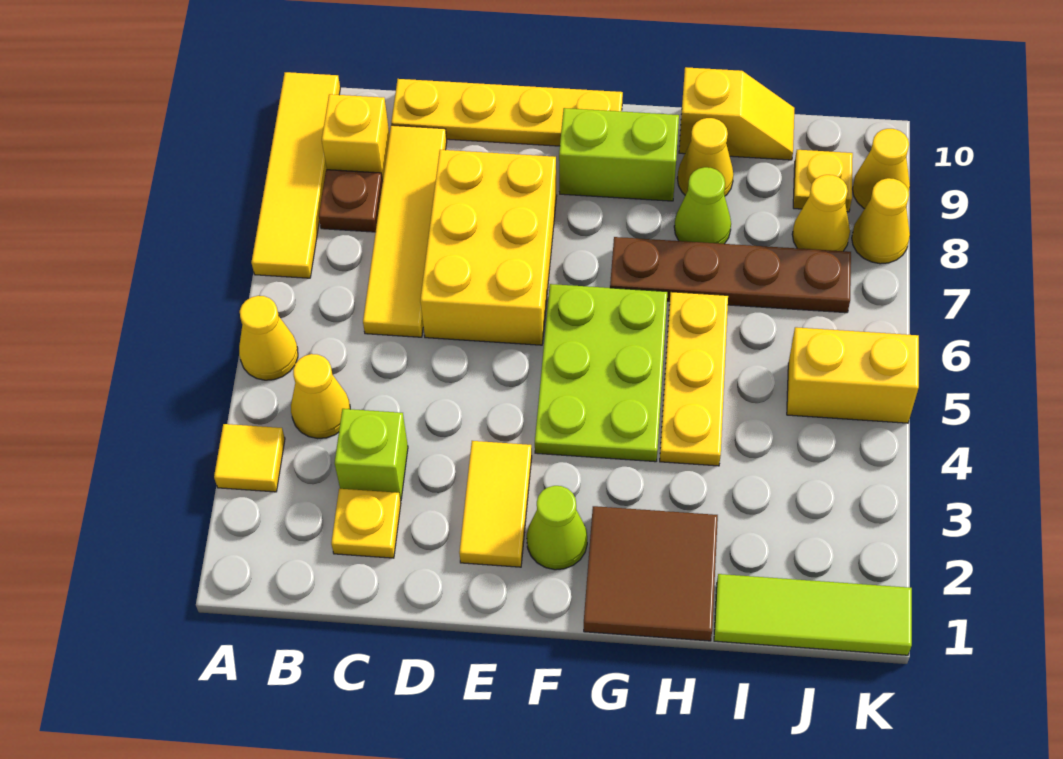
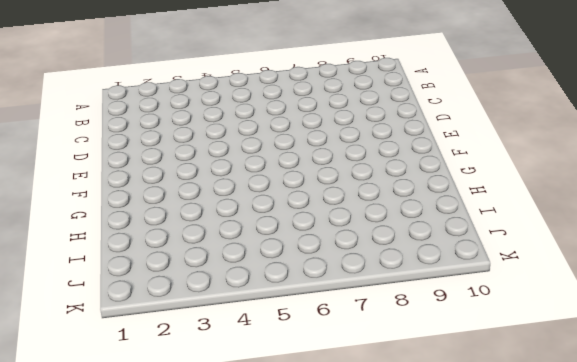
none -> yellow tile A3 level 1
none -> yellow cone A5 level 1
none -> yellow tile A7:A10 level 1

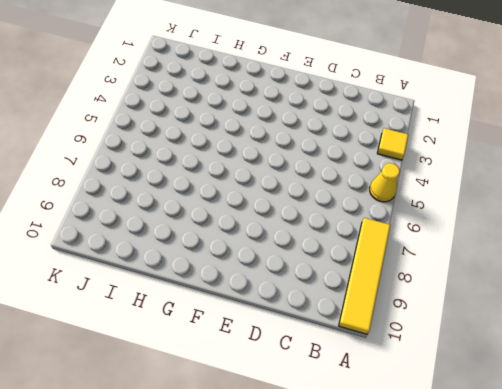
none -> yellow cone B4 level 1
none -> brown plate B8 level 1
none -> yellow brick B9 level 1

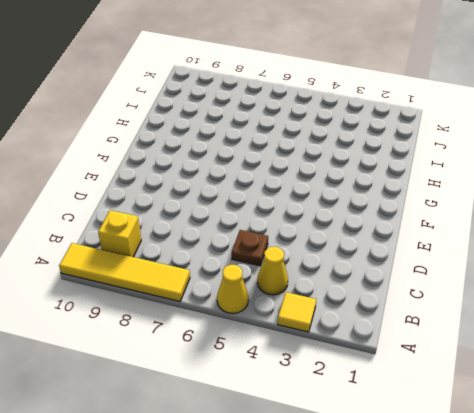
brown plate C5 level 1 -> brown plate B8 level 1
none -> yellow plate C2 level 1
none -> lime brick C3 level 1
none -> yellow tile C6:C9 level 1

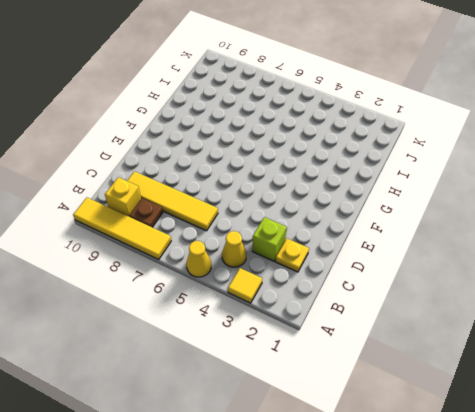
none -> yellow plate C10:F10 level 1
none -> yellow brick D6:E8 level 1
none -> yellow tile E2:E3 level 1

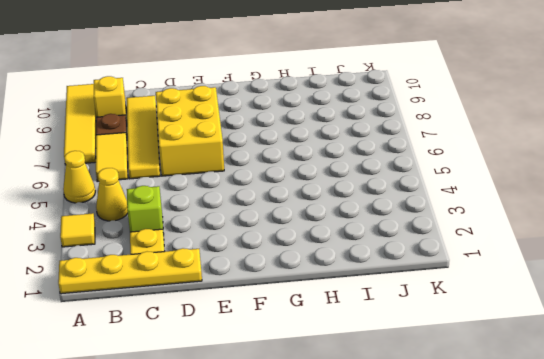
yellow plate A1:D1 level 1 -> yellow plate C10:F10 level 1
yellow tile B6:B7 level 1 -> yellow tile E2:E3 level 1
none -> lime cone F2 level 1
none -> lime plate F4:G6 level 1
none -> lime brick F9:G9 level 1

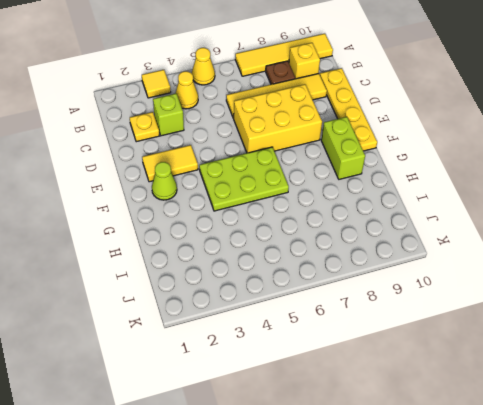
none -> brown tile G1:H2 level 1
none -> brown plate G7:J7 level 1
none -> yellow plate H4:H6 level 1

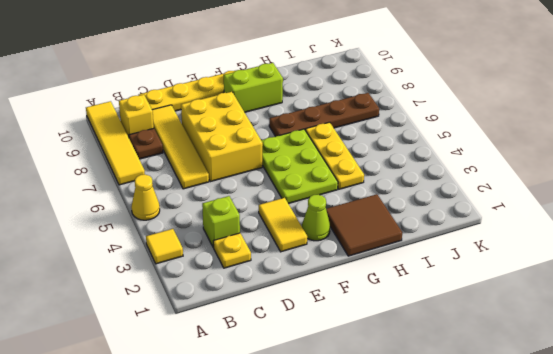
none -> yellow cone B4 level 1
none -> lime cone H8 level 1
none -> yellow cone H9 level 1

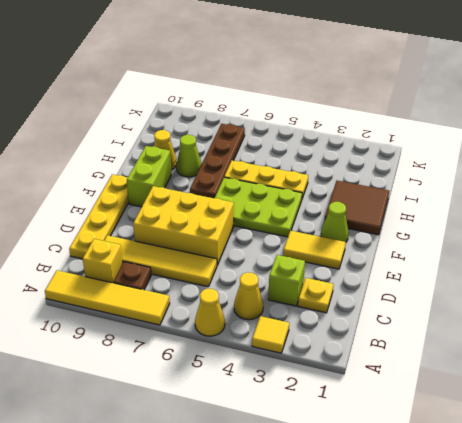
none -> yellow slope H10:I10 level 1 top H
none -> lime tile I1:K1 level 1
none -> yellow brick J5:K5 level 1

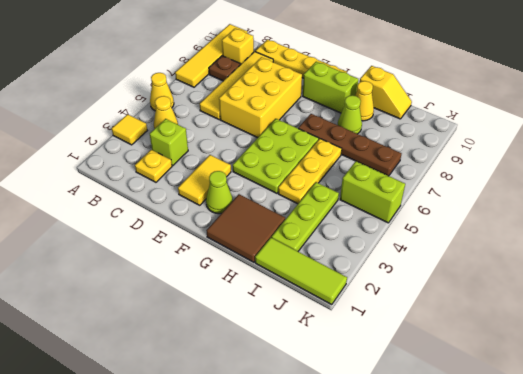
lime plate I2:I4 level 1 -> none
lime brick J5:K5 level 1 -> yellow brick J5:K5 level 1
none -> yellow cone J8 level 1
none -> yellow plate J9 level 1
none -> yellow cone K8 level 1

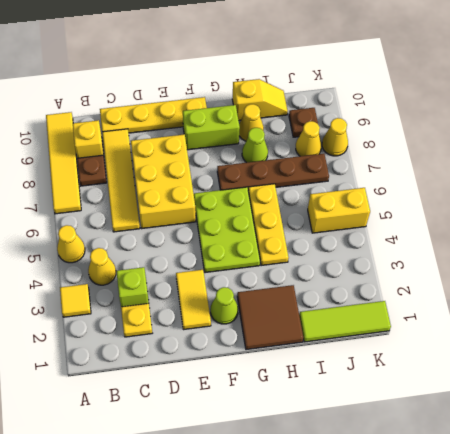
brown plate J9 level 1 -> yellow plate J9 level 1
none -> yellow cone K9 level 1

